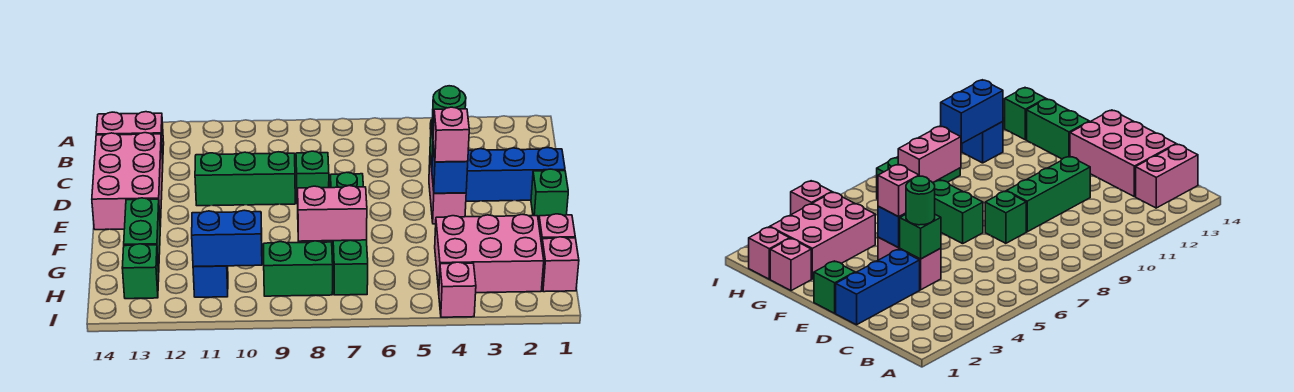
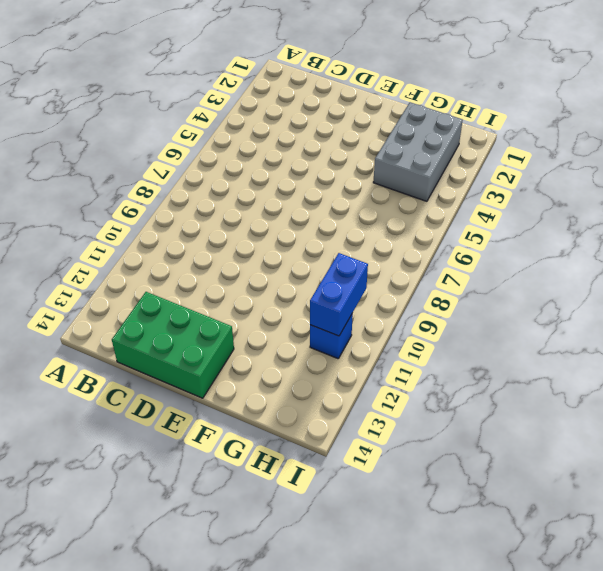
green brick C13:E14 level 1 -> pink brick C13:E14 level 1
grey brick G2:H4 level 1 -> pink brick G2:H4 level 1
none -> pink brick B13:B14 level 1
none -> blue brick D1:D3 level 1
none -> pink brick D4:E4 level 1

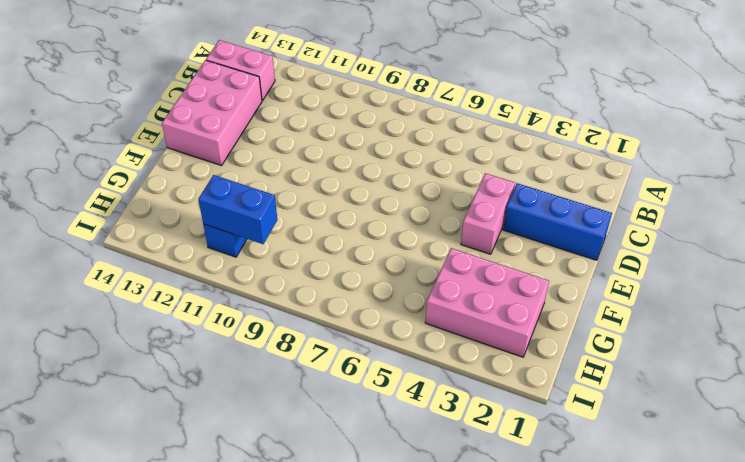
none -> green brick D8 level 1
none -> green brick D9:D11 level 1
none -> green brick E1 level 1

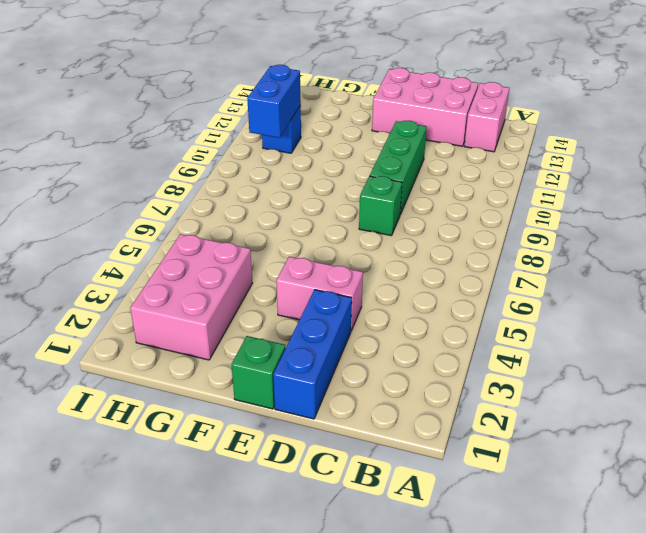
none -> green brick E7:H7 level 1
none -> green brick F13:G13 level 1
none -> pink brick G1 level 1

